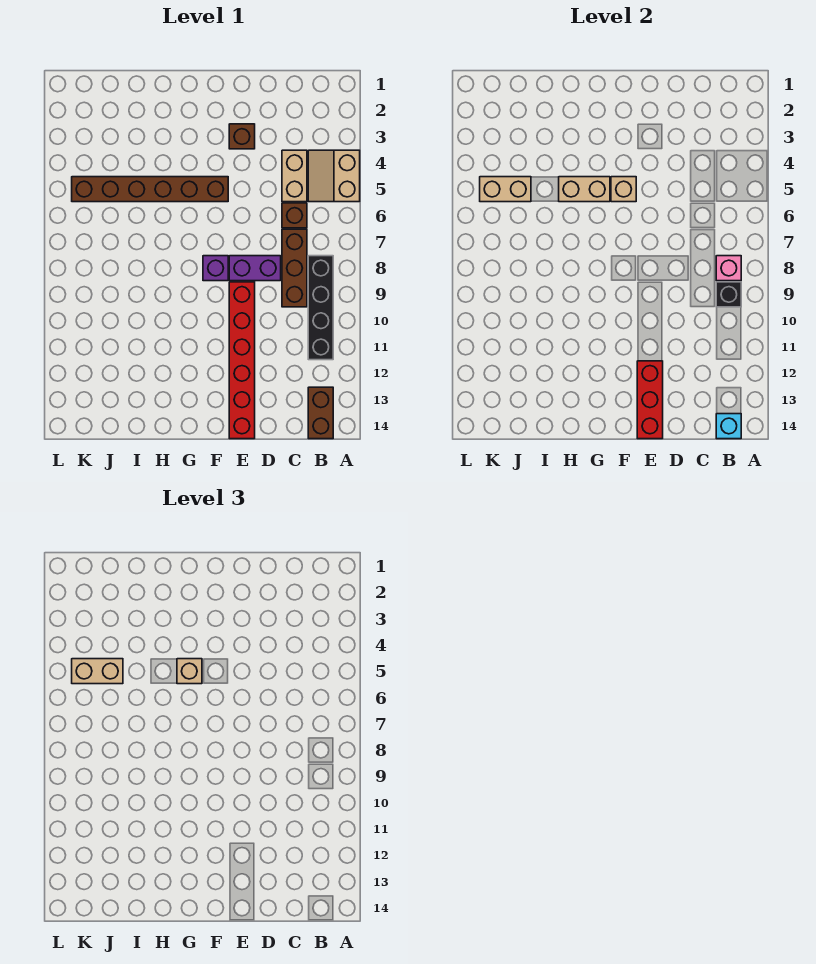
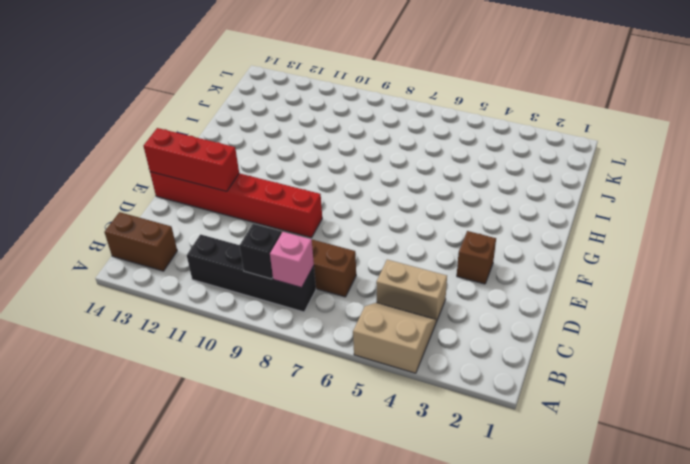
none -> brown brick C6 level 1
none -> purple brick D8:E8 level 1
none -> brown brick F5:K5 level 1

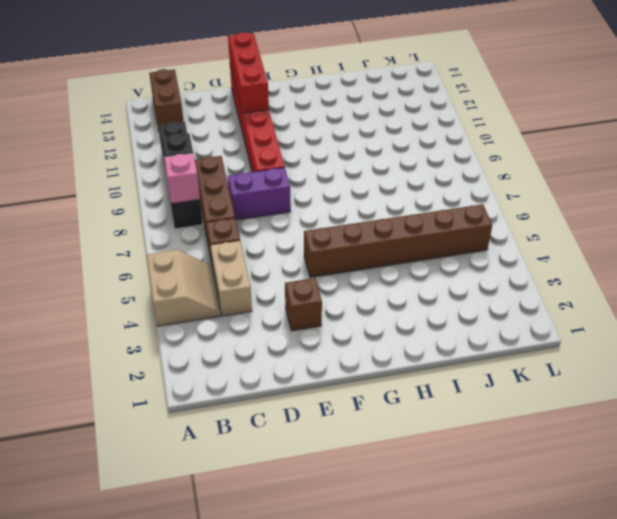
none -> purple brick F8 level 1
none -> cyan brick B14 level 2
none -> tan brick F5 level 2

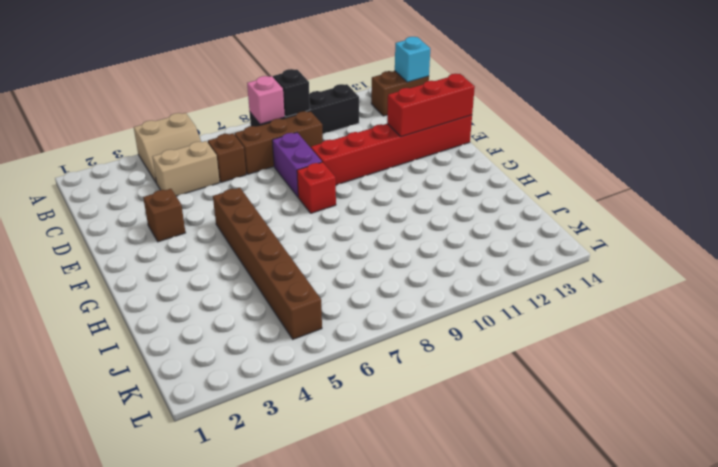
red brick F8 level 1 -> purple brick F8 level 1
none -> tan brick F5 level 2
none -> tan brick G5:H5 level 2
none -> tan brick J5:K5 level 2

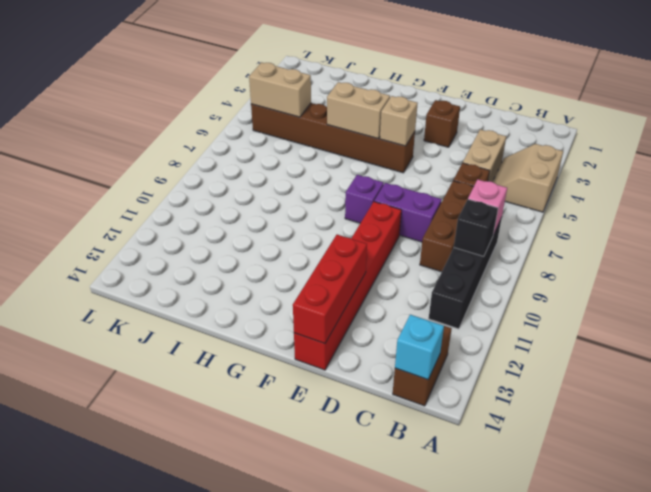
none -> tan brick G5 level 3
none -> tan brick J5:K5 level 3

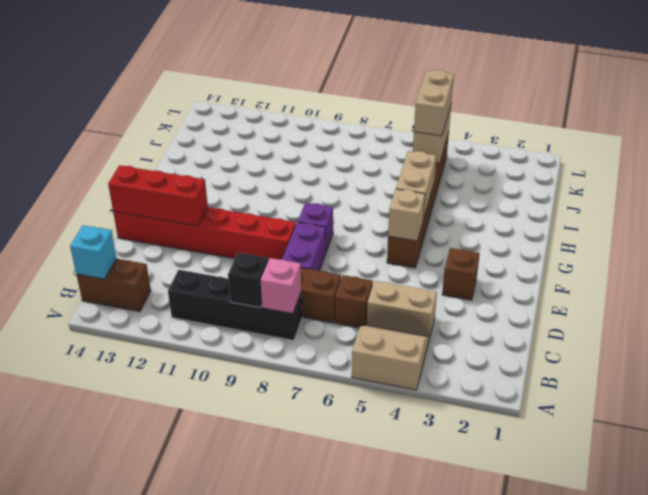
none -> tan brick G5 level 3

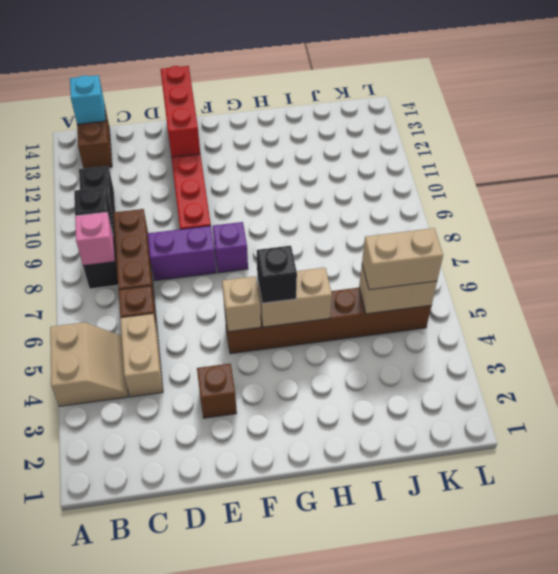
black brick G5 level 3 -> tan brick G5 level 3

